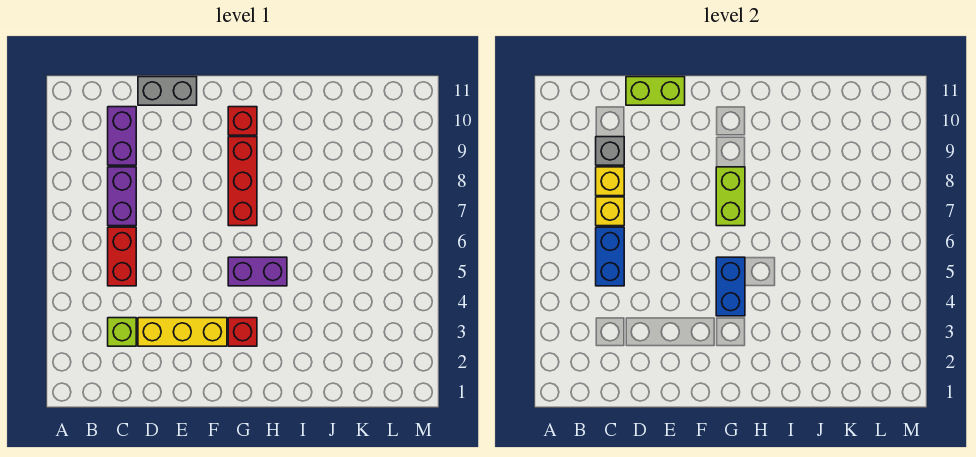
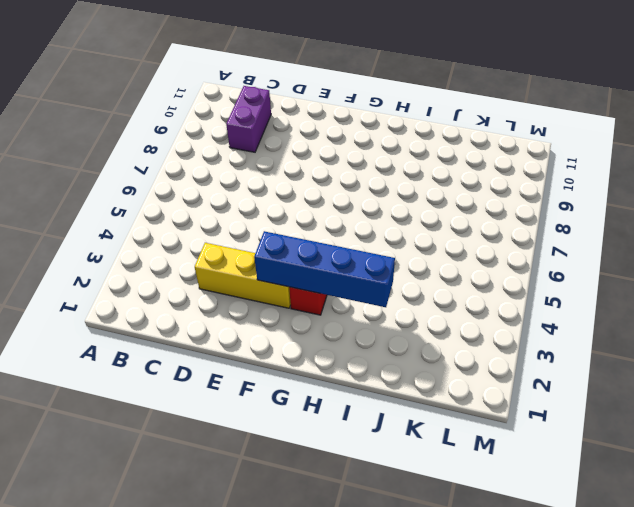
blue brick F3:I3 level 2 -> none
none -> lime brick C3 level 1
none -> red brick C5:C6 level 1
none -> purple brick C7:C8 level 1

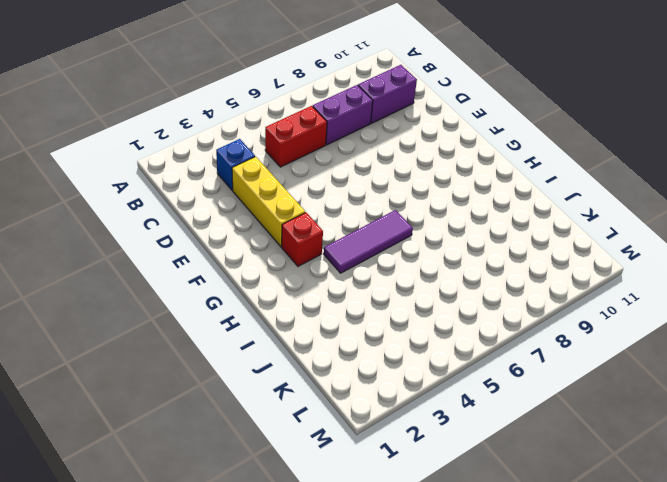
blue brick C3 level 1 -> lime brick C3 level 1
purple tile H4:H6 level 1 -> purple brick G5:H5 level 1
none -> grey brick D11:E11 level 1
none -> red brick G7:G9 level 1
none -> red brick G10 level 1

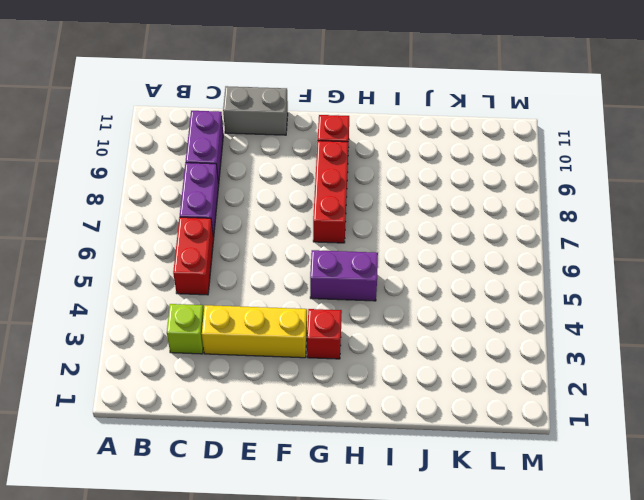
none -> blue brick C5:C6 level 2
none -> yellow brick C7 level 2
none -> yellow brick C8 level 2

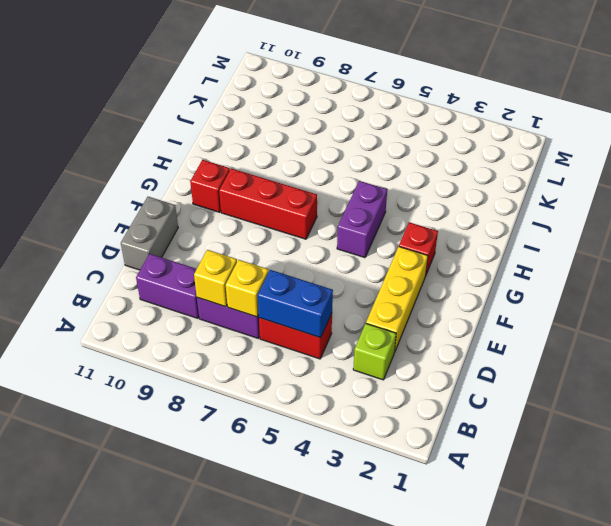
none -> grey brick C9 level 2
none -> lime brick D11:E11 level 2
none -> blue brick G4:G5 level 2

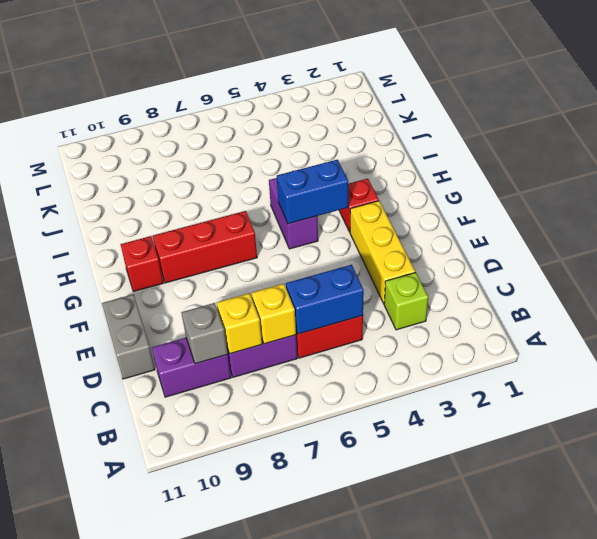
none -> lime brick D11:E11 level 2
none -> lime brick G7:G8 level 2

